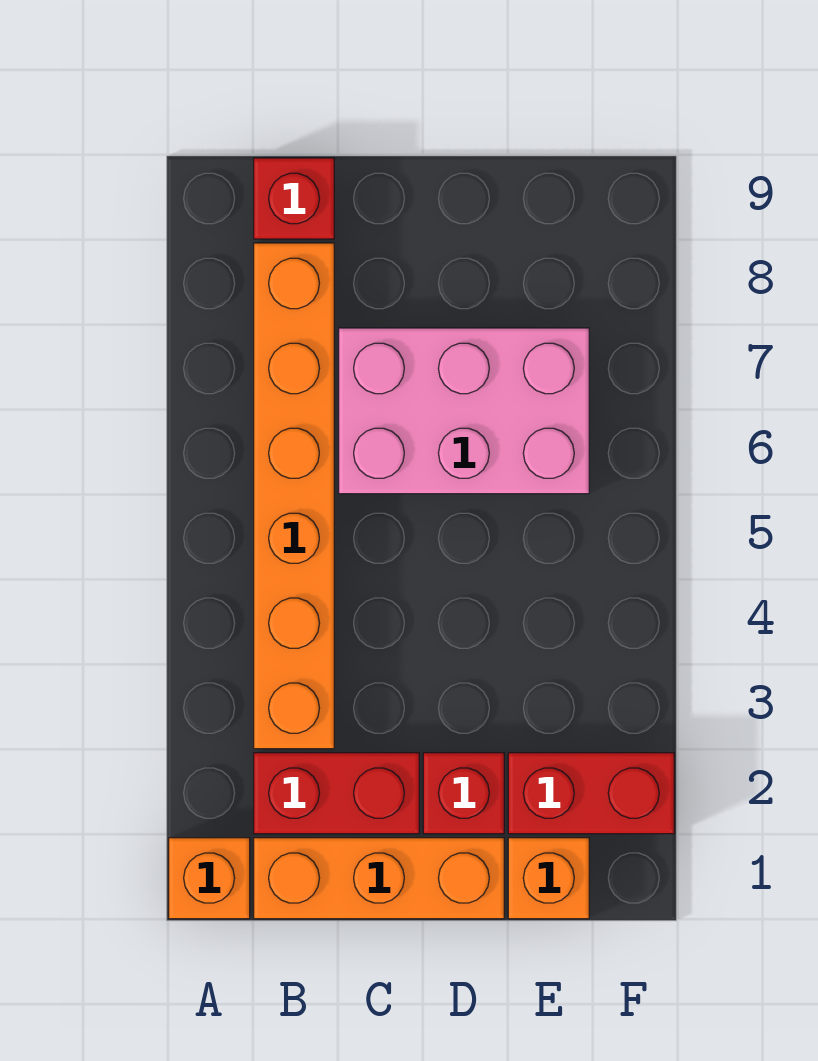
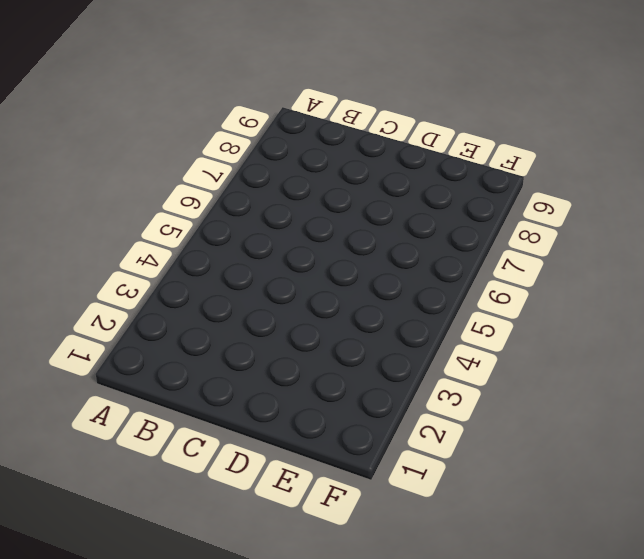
none -> orange brick A1 level 1
none -> orange brick B1:D1 level 1

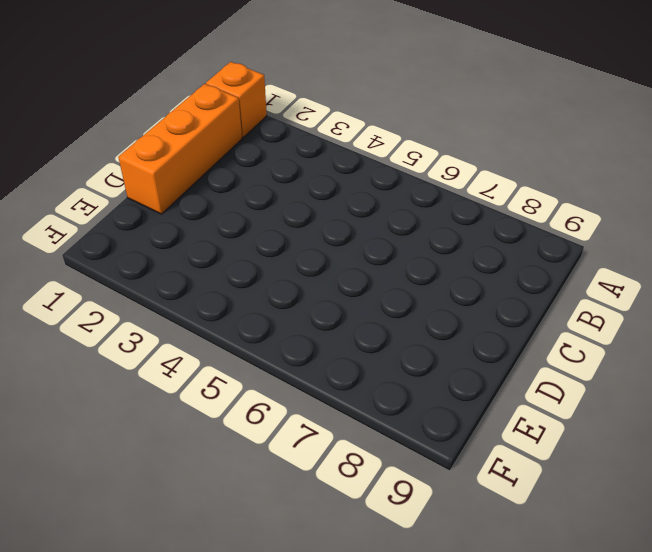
none -> red brick B2:C2 level 1
none -> orange brick B3:B8 level 1

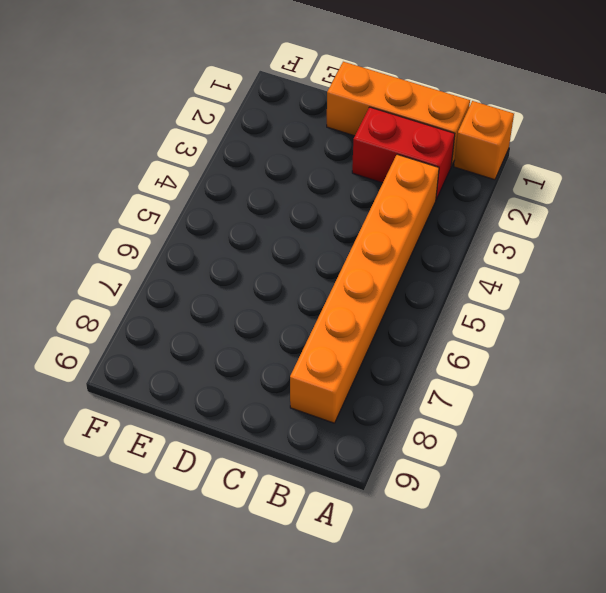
none -> red brick B9 level 1
none -> pink brick C6:E7 level 1

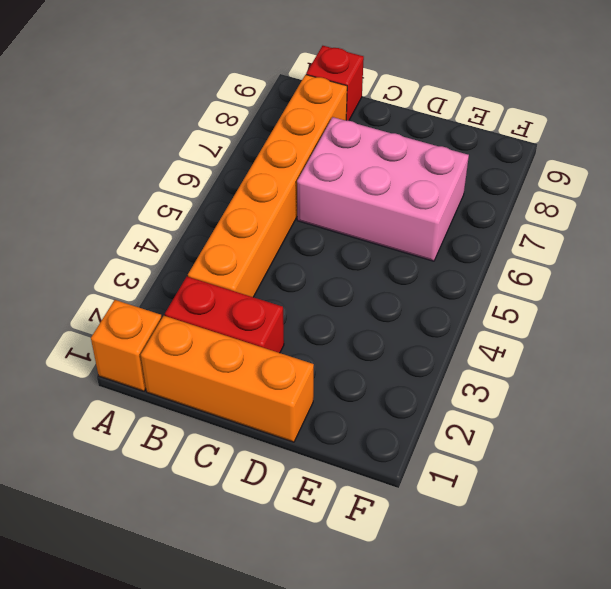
none -> red brick D2 level 1
none -> orange brick E1 level 1

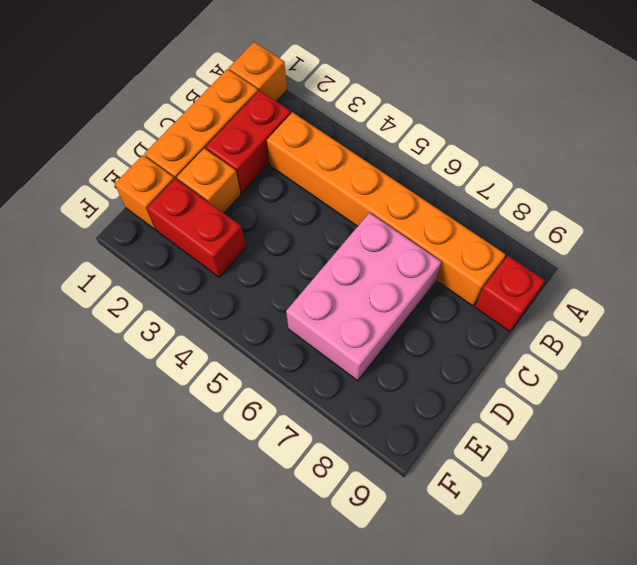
orange brick D2 level 1 -> red brick D2 level 1
red brick E2:E3 level 1 -> red brick E2:F2 level 1

